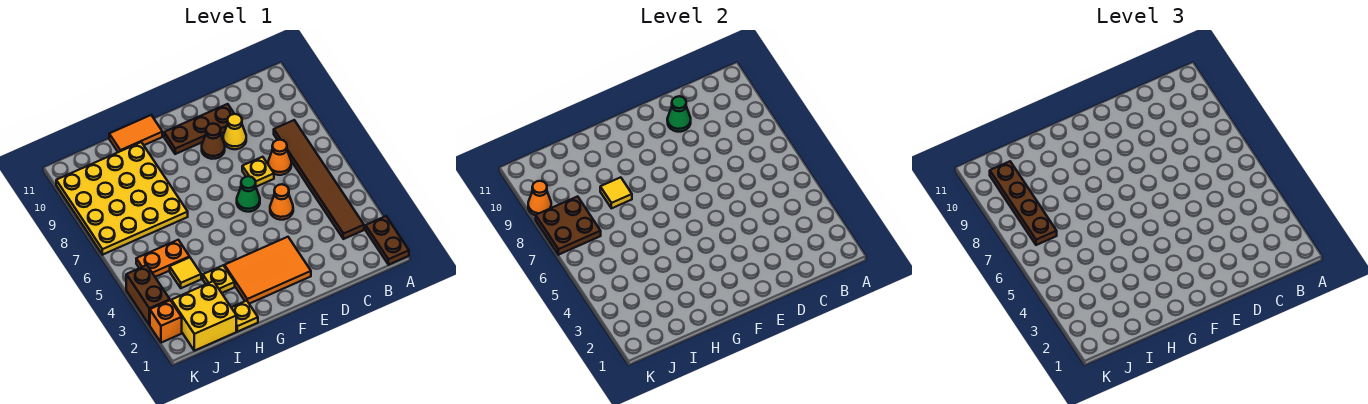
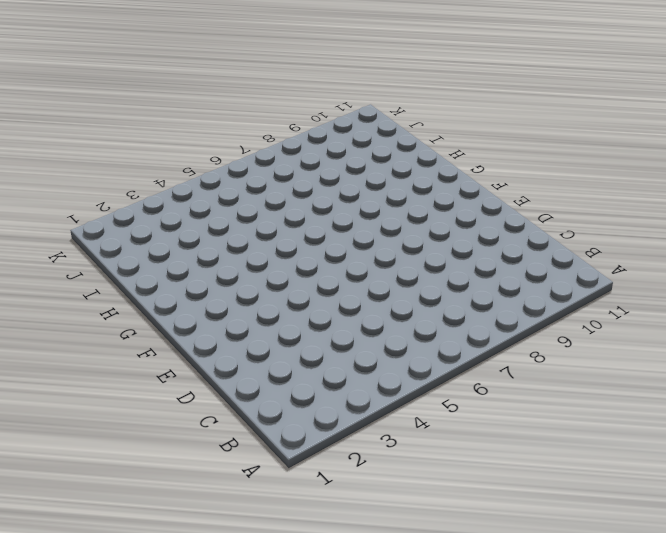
none -> brown plate A1:A2 level 1
none -> brown tile B3:B8 level 1
none -> orange cone C7 level 1

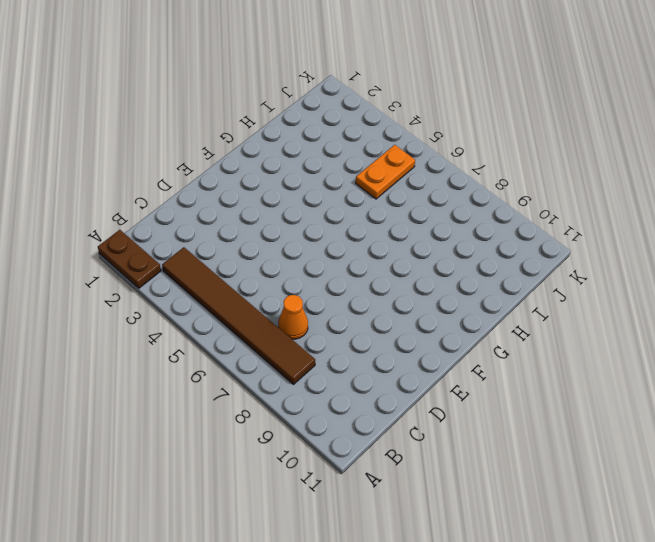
none -> orange cone D5 level 1
none -> yellow plate D7 level 1
none -> yellow cone D9 level 1

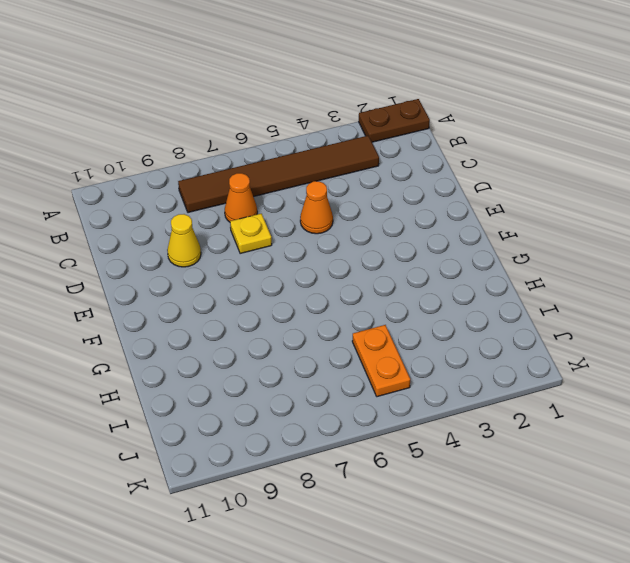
none -> brown plate D10:F10 level 1
none -> orange tile E2:G3 level 1
none -> green cone E6 level 1

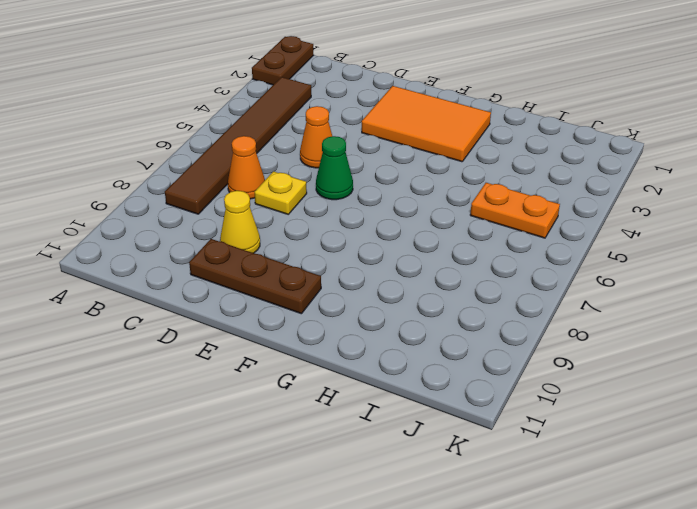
none -> brown cone E9 level 1
none -> orange tile G11:H11 level 1
none -> yellow plate H1 level 1

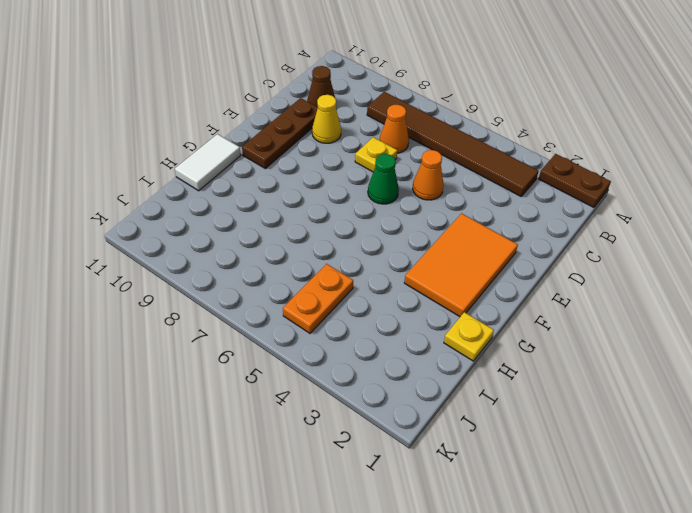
brown cone C10 level 1 -> brown cone E9 level 1
white tile G11:H11 level 1 -> orange tile G11:H11 level 1
none -> yellow plate H3 level 1
none -> yellow plate H7:K10 level 1
none -> yellow brick I1:J2 level 1

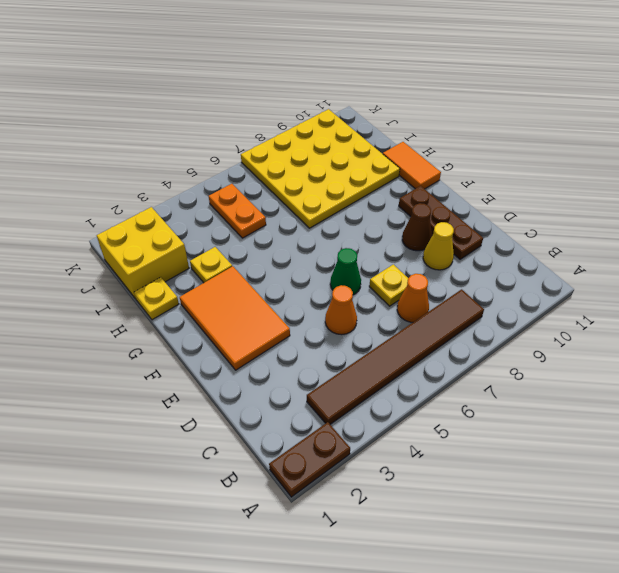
none -> yellow tile I4 level 1
none -> orange brick K2 level 1
none -> brown brick K3:K4 level 1

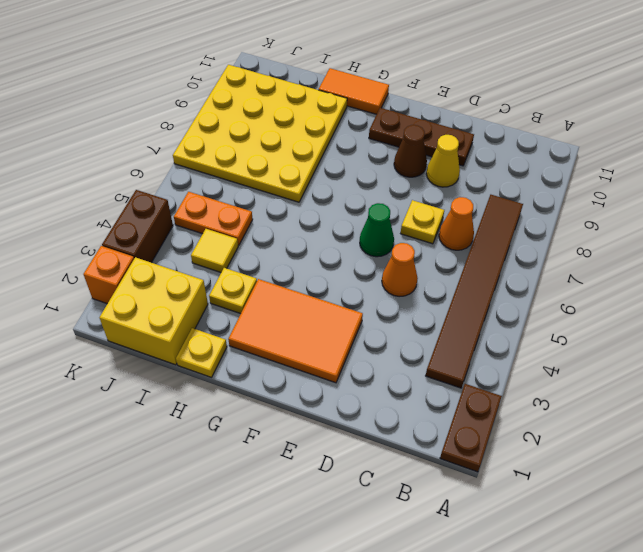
none -> green cone D10 level 2
none -> yellow tile H8 level 2
none -> brown plate J7:K8 level 2

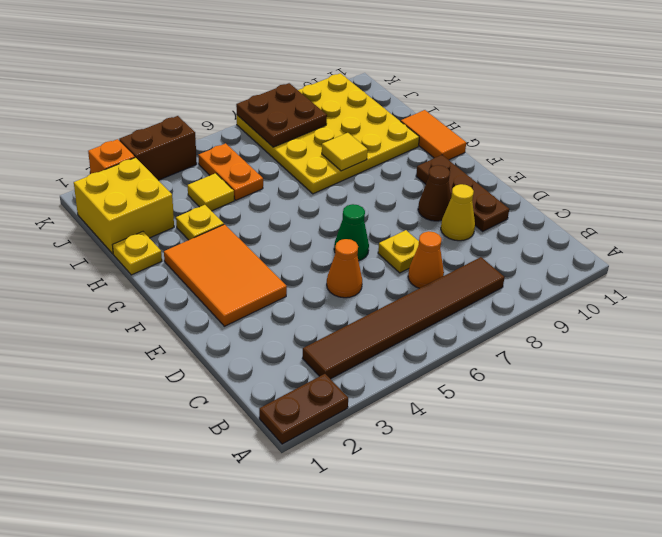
none -> green cone D10 level 2
none -> orange cone K9 level 2
none -> brown plate J7:J10 level 3

